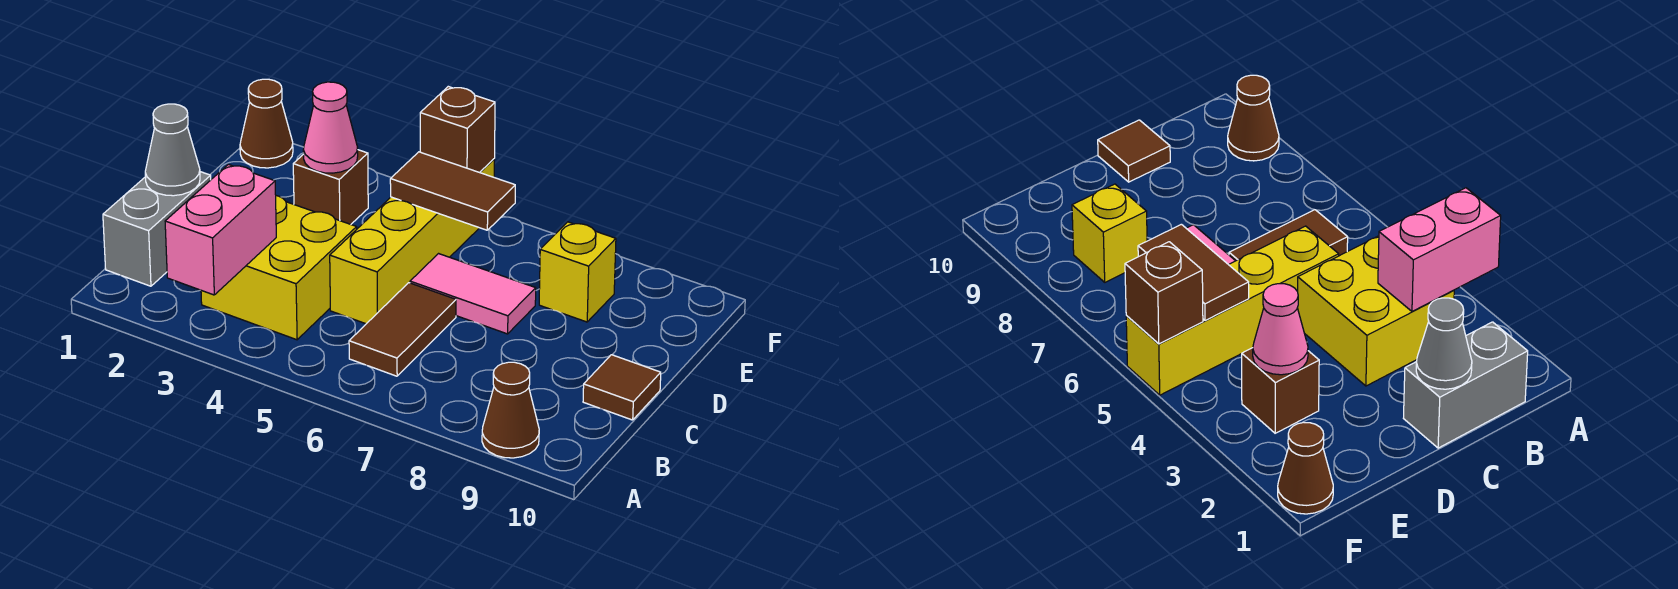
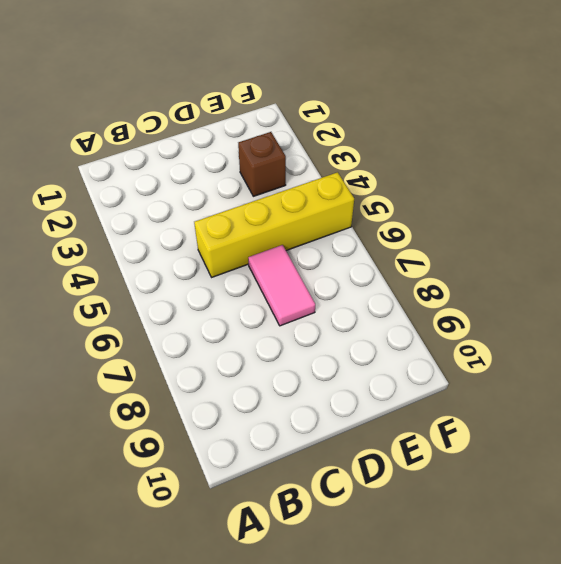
none -> brown cone A9 level 1
none -> grey brick B1:C1 level 1
none -> yellow brick B3:C4 level 1

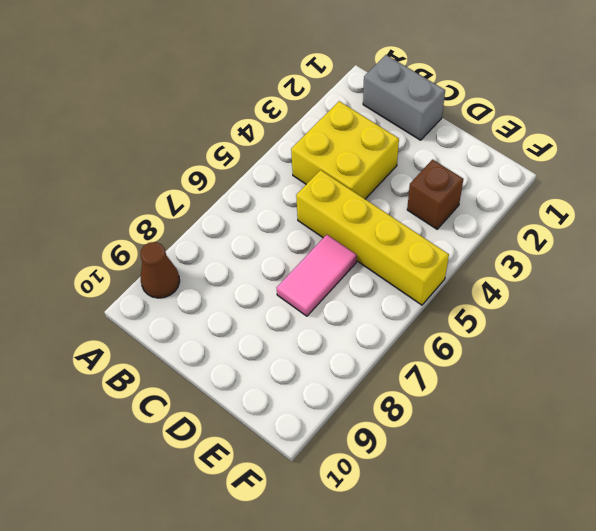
none -> brown tile B6:C6 level 1
none -> brown tile C10 level 1
none -> yellow brick E8 level 1

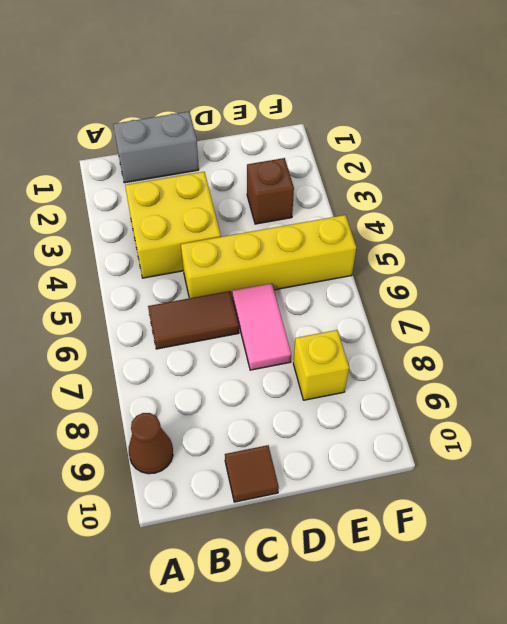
none -> brown cone F1 level 1
none -> pink brick A3:B3 level 2
none -> grey cone C1 level 2

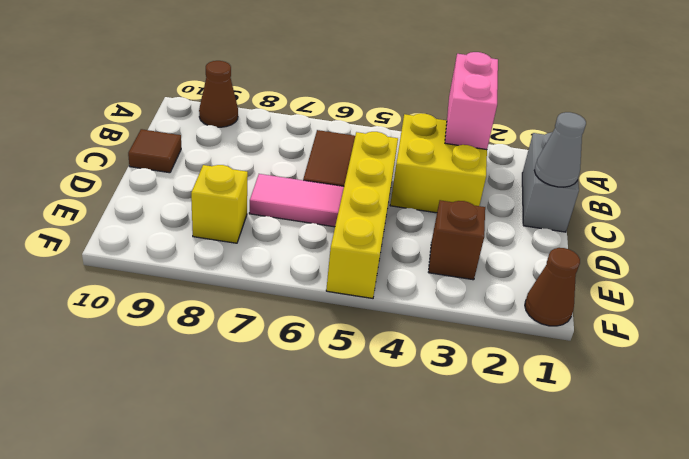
none -> pink cone E3 level 2
none -> brown tile E5:E6 level 2
none -> brown brick F5 level 2

